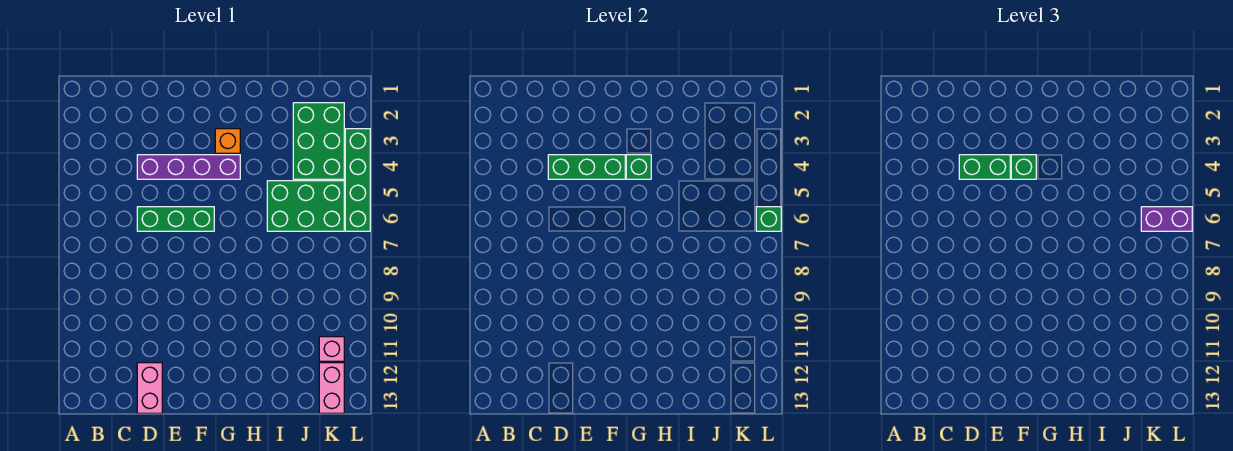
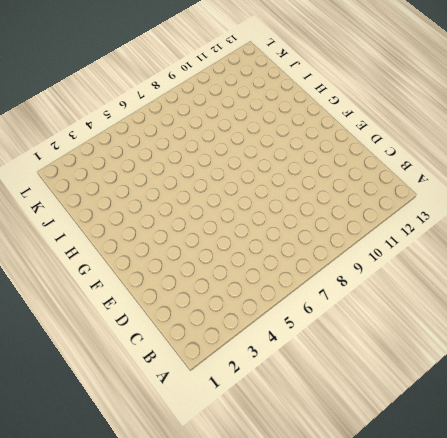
none -> purple brick D4:G4 level 1
none -> green brick D6:F6 level 1
none -> pink brick D12:D13 level 1

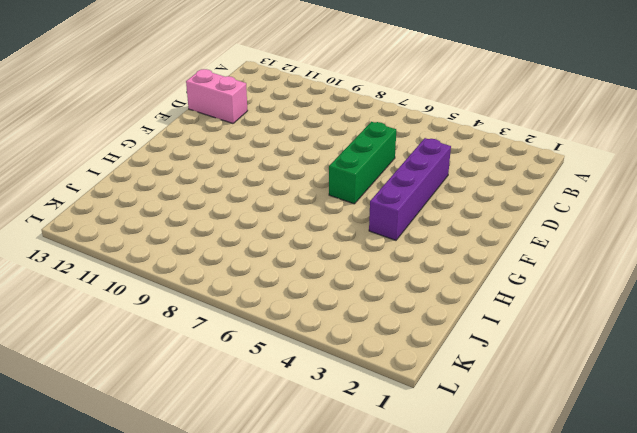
none -> orange brick G3 level 1
none -> green brick I5:K6 level 1
none -> green brick J2:K4 level 1

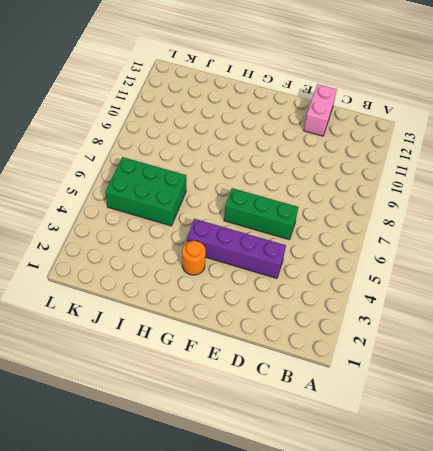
orange round brick G3 level 1 -> orange brick G3 level 1
none -> green brick J2:K4 level 1
none -> pink brick K11 level 1
none -> pink brick K12:K13 level 1

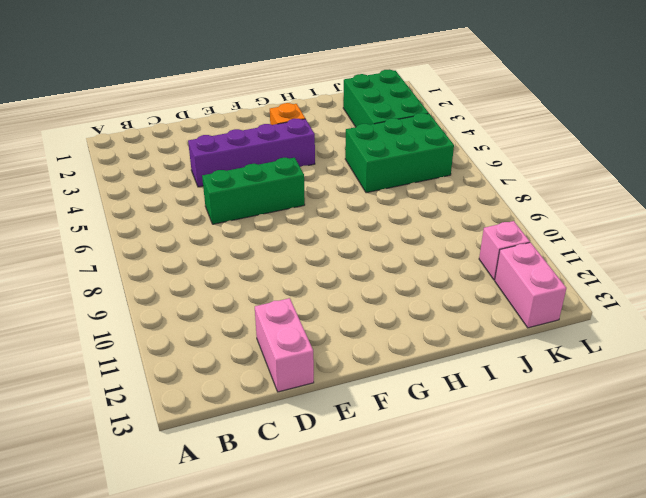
none -> green brick L3:L6 level 1
none -> green brick D4:F4 level 2
none -> green brick G4 level 2

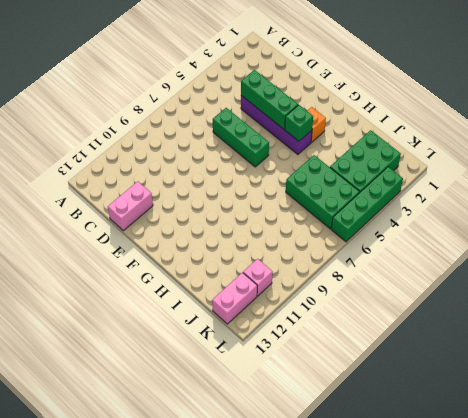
none -> green brick L6 level 2
none -> green brick D4:E4 level 3
none -> green brick F4 level 3

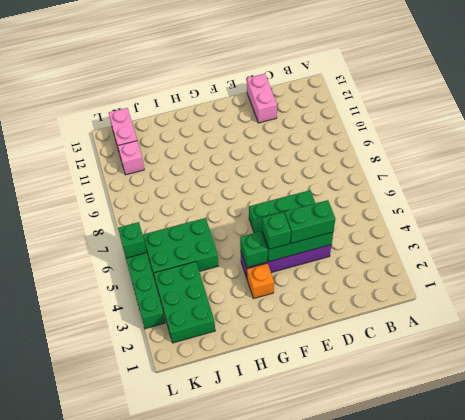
none -> purple brick K6:L6 level 3

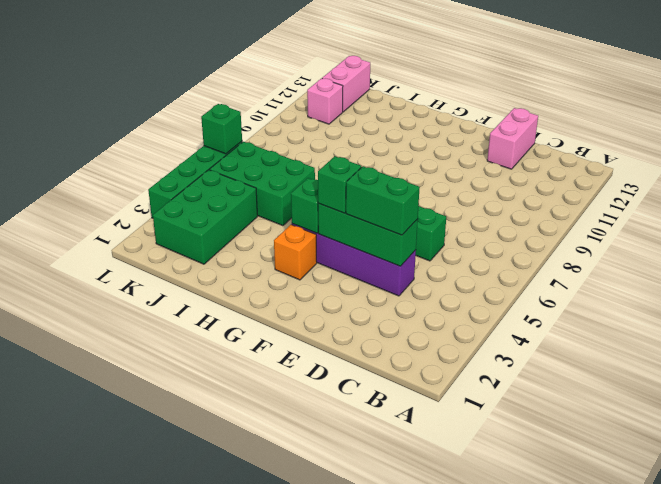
none -> purple brick K6:L6 level 3

